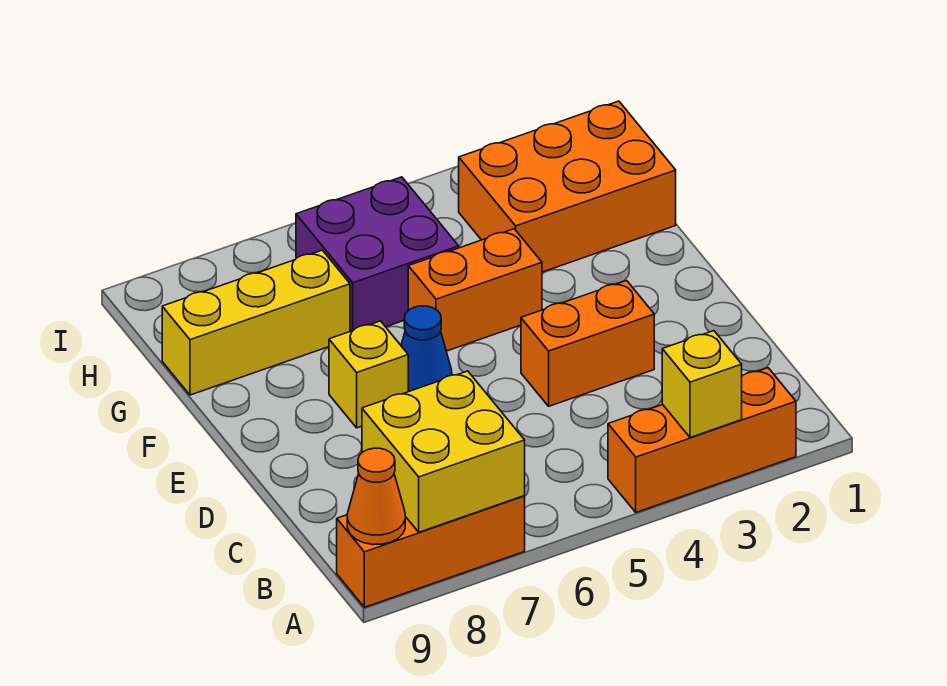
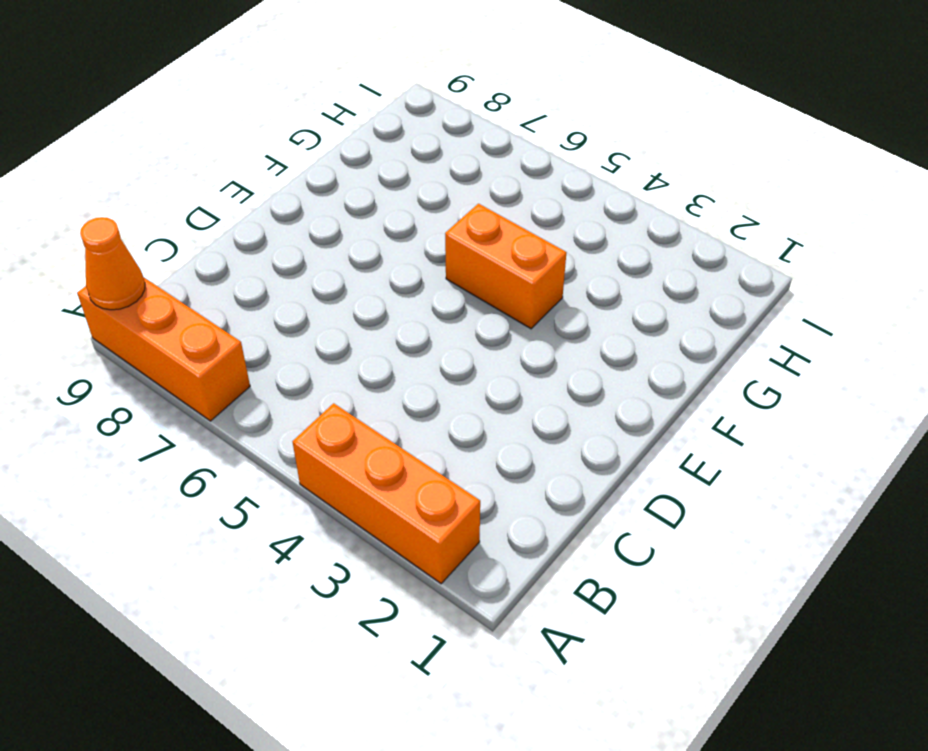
none -> orange brick D3:D4 level 1
none -> blue cone E6 level 1
none -> yellow brick E7 level 1

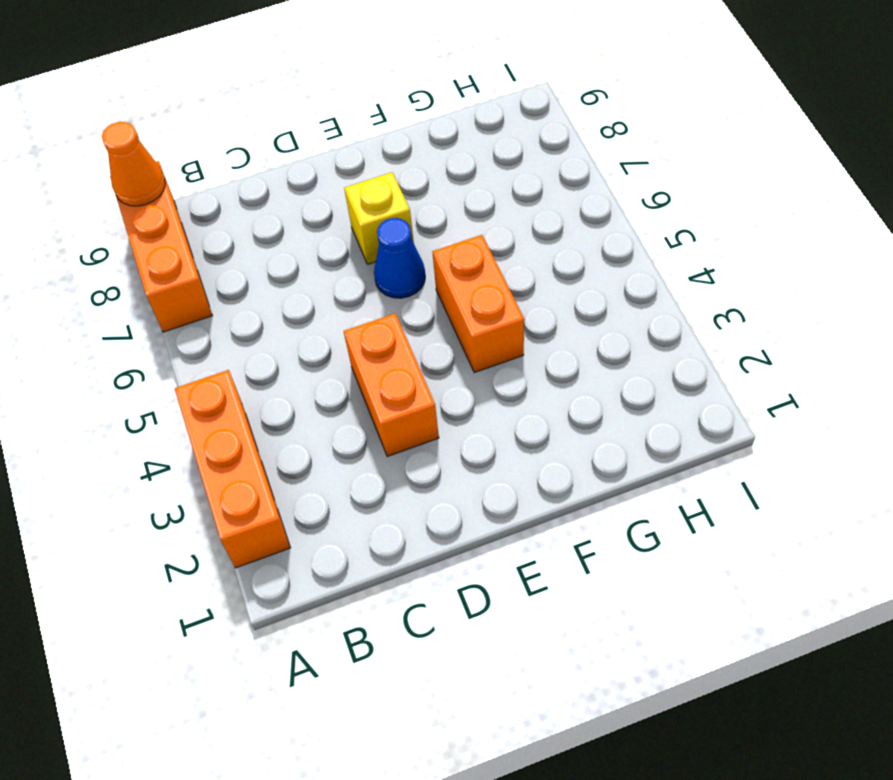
none -> orange brick G1:H3 level 1
none -> purple brick G5:H6 level 1
none -> yellow brick G7:G9 level 1

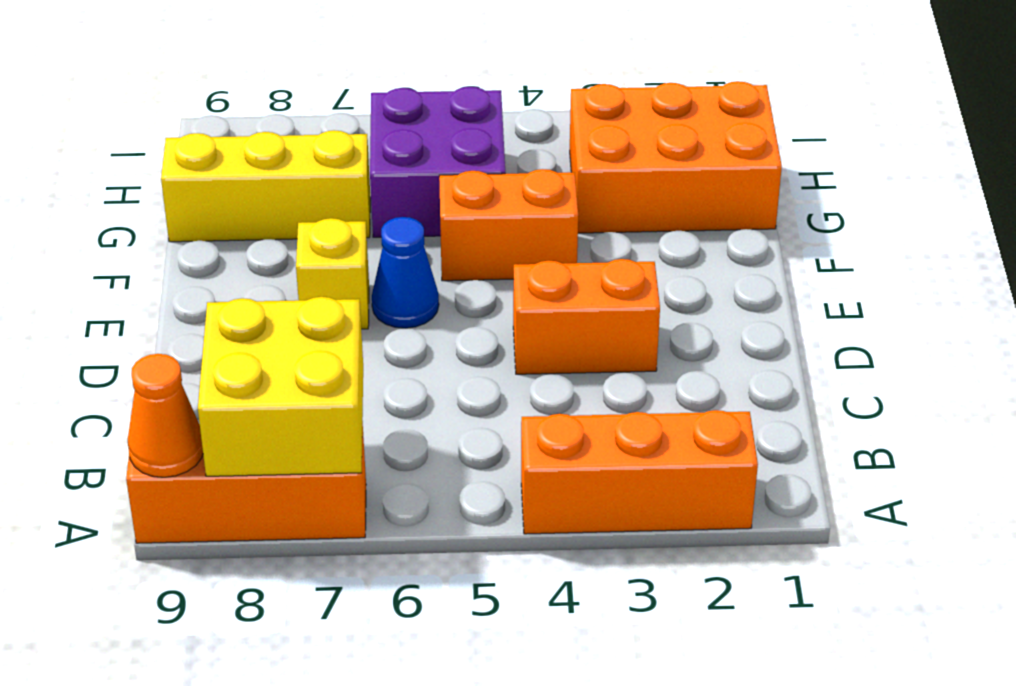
none -> yellow brick A3 level 2

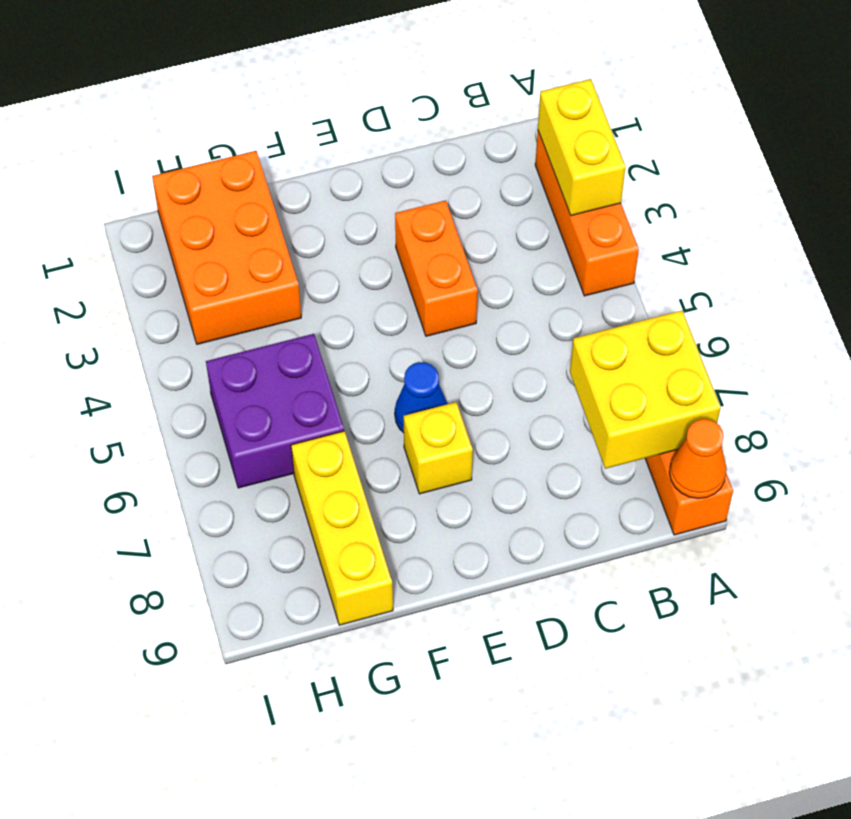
yellow brick A2:A3 level 2 -> yellow brick A3 level 2
none -> orange brick F4:F5 level 1

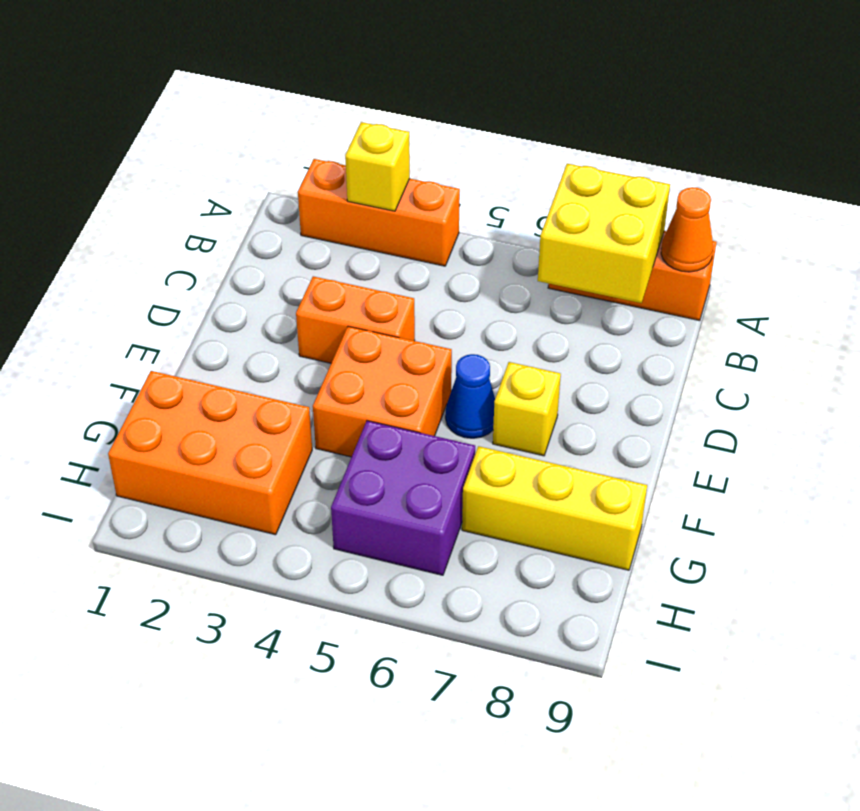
orange brick E4:F5 level 1 -> orange brick F4:F5 level 1

